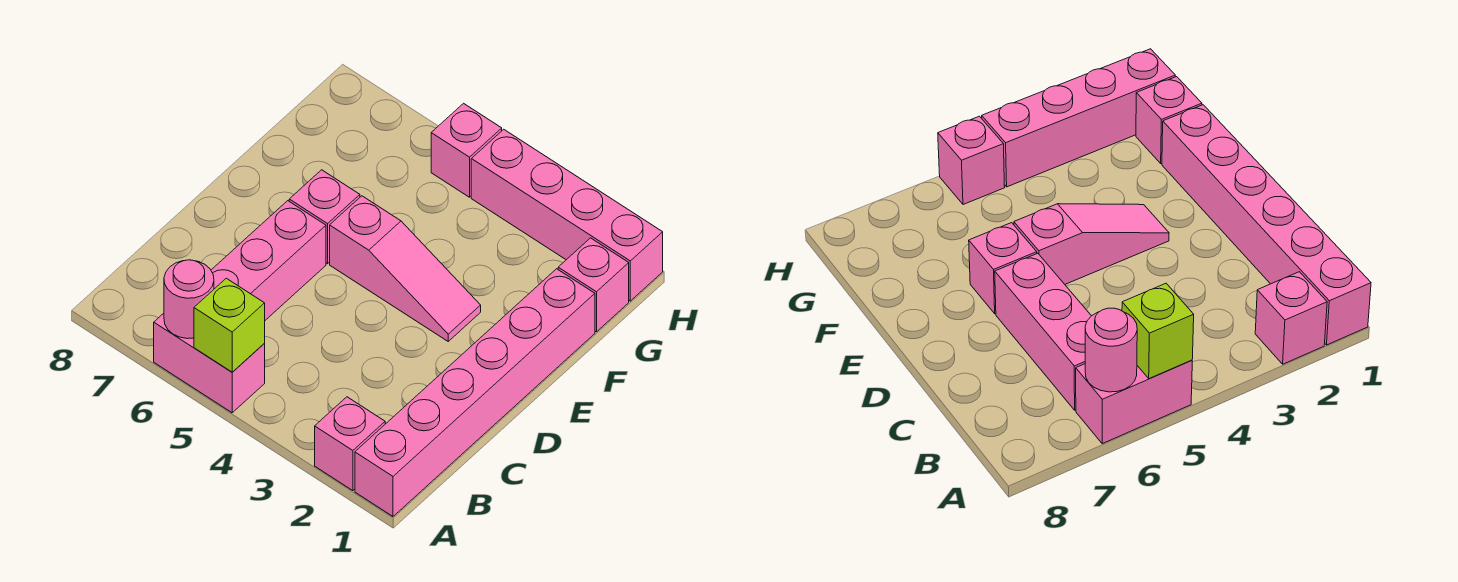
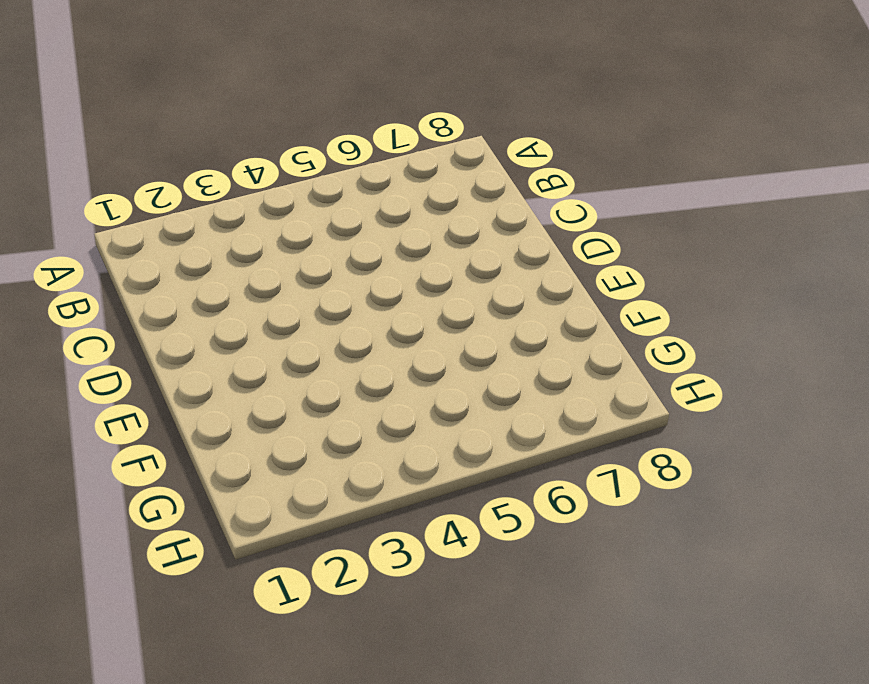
none -> pink brick A1:F1 level 1
none -> pink brick A2 level 1

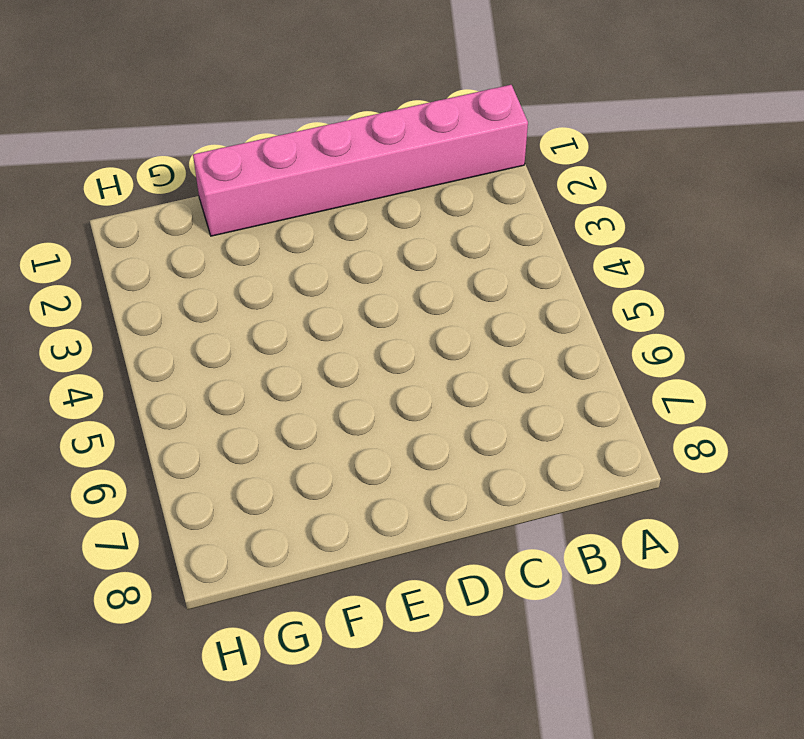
none -> pink brick A2 level 1
none -> pink brick A5:A6 level 1

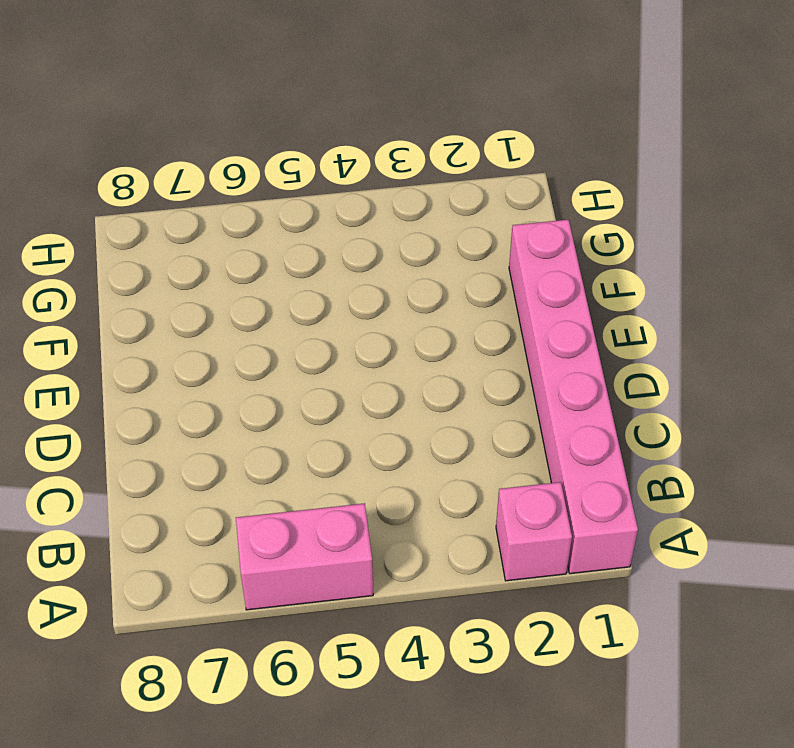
none -> pink brick B6:D6 level 1
none -> pink slope E3:E5 level 1 top 5

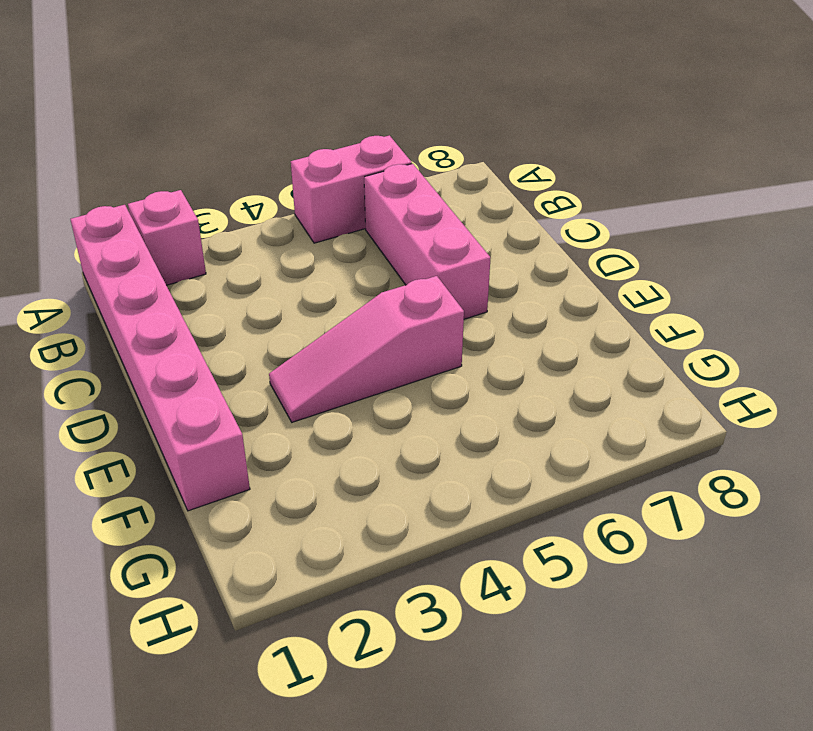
none -> pink brick E6 level 1
none -> pink brick G1 level 1

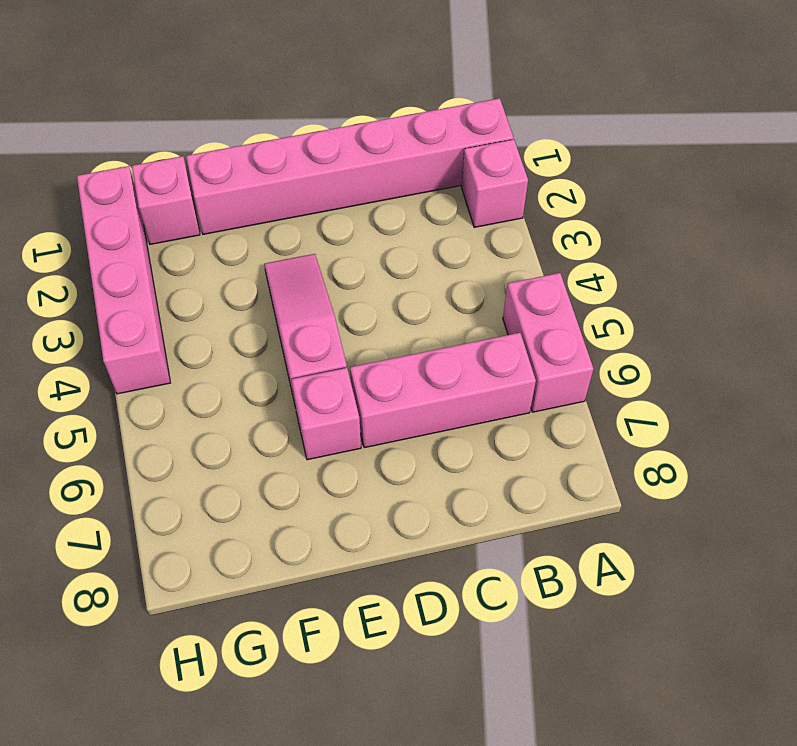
none -> pink brick H5 level 1
none -> lime brick A5 level 2

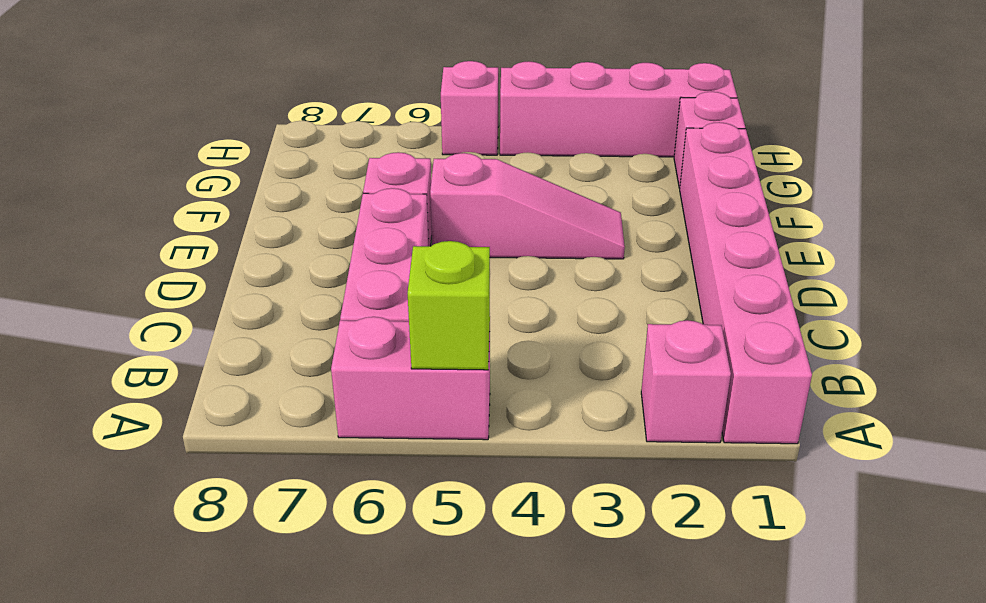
none -> pink round brick A6 level 2

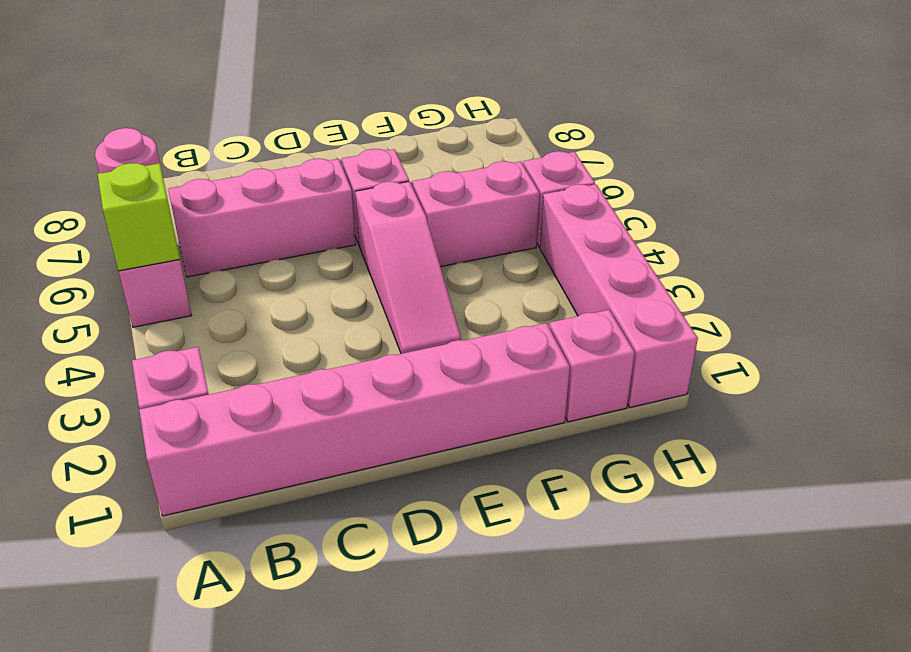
pink brick F5:G5 level 1 -> none

